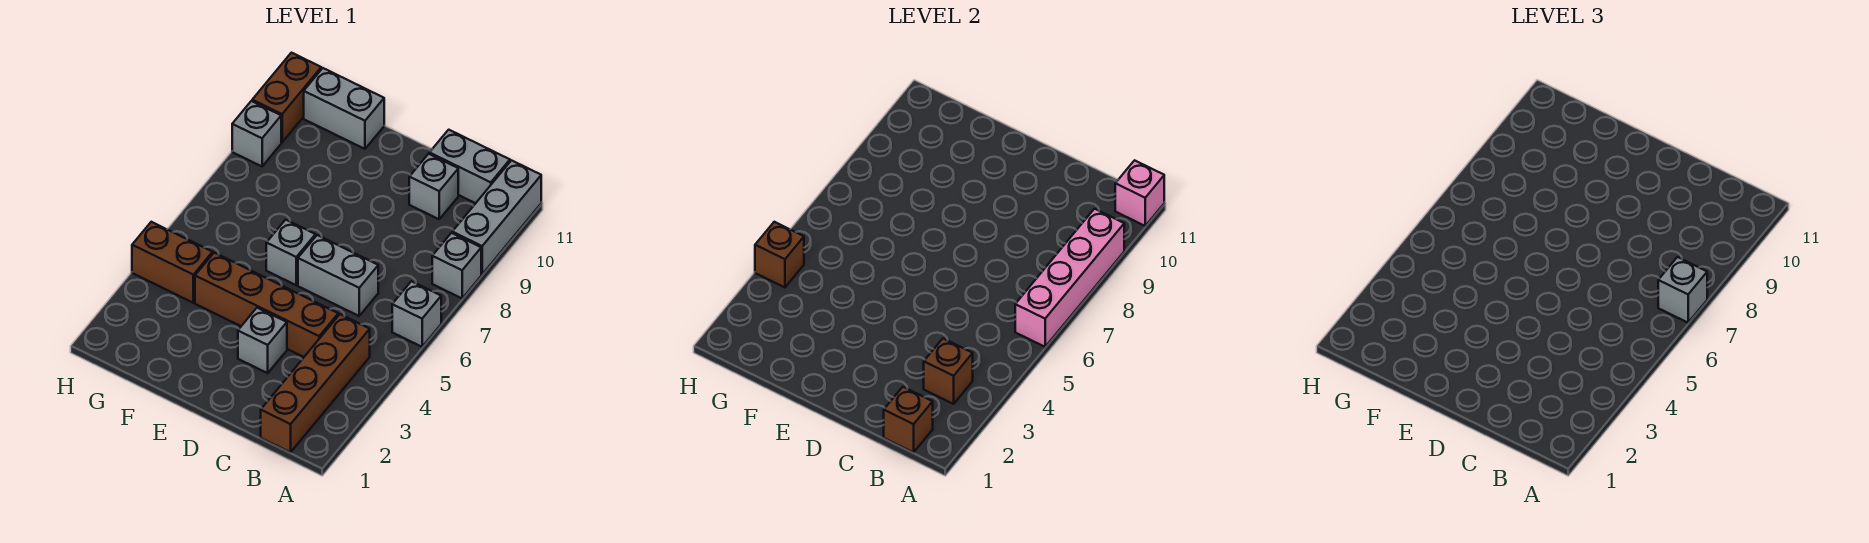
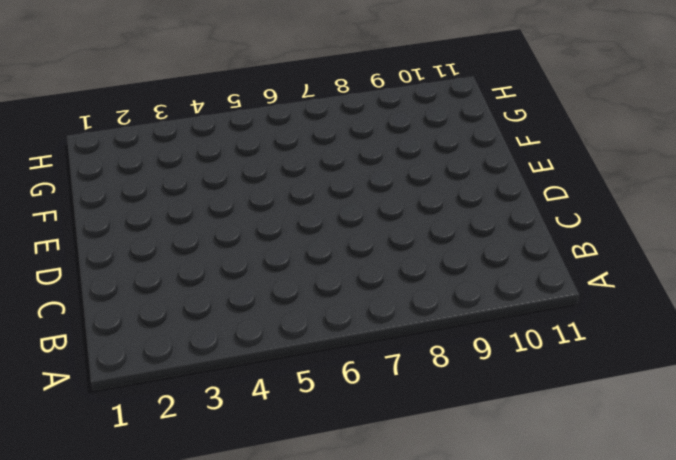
none -> grey brick A6 level 1
none -> grey brick A8 level 1
none -> grey brick A9:A11 level 1

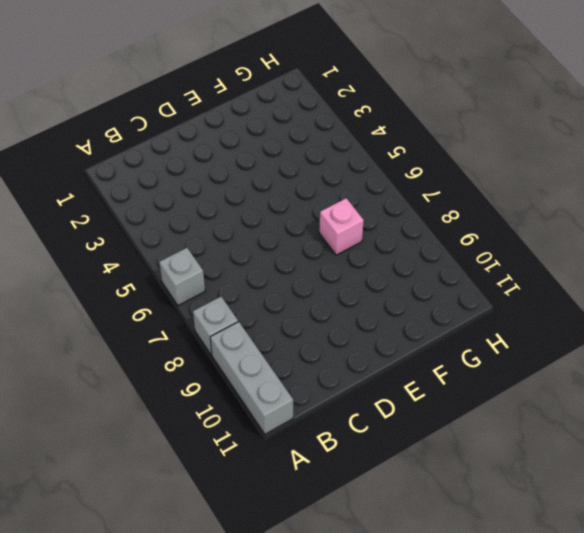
pink brick F7 level 1 -> pink brick A11 level 2
none -> brown brick B1:B4 level 1
none -> grey brick B11:C11 level 1
none -> brown brick C4:F4 level 1

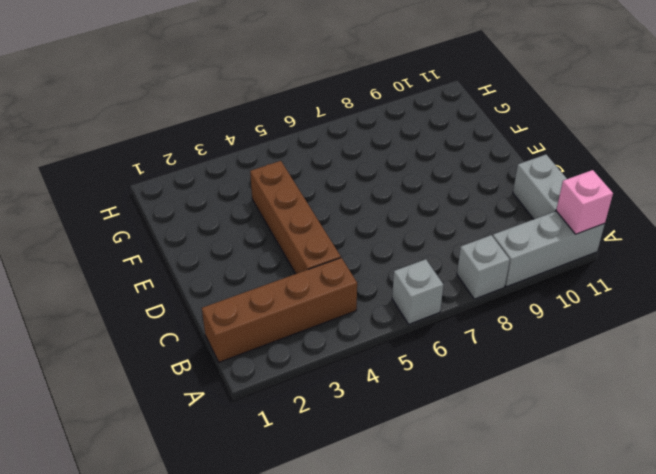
none -> grey brick C6:D6 level 1
none -> grey brick C10 level 1
none -> grey brick D3 level 1

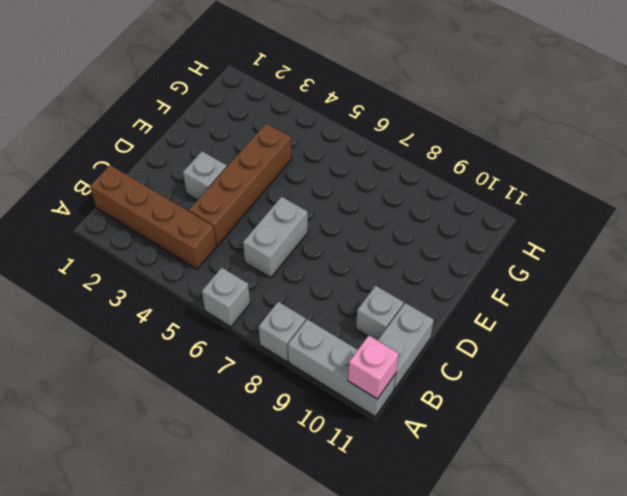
none -> grey brick E6 level 1
none -> grey brick F11:G11 level 1
none -> brown brick G4:H4 level 1

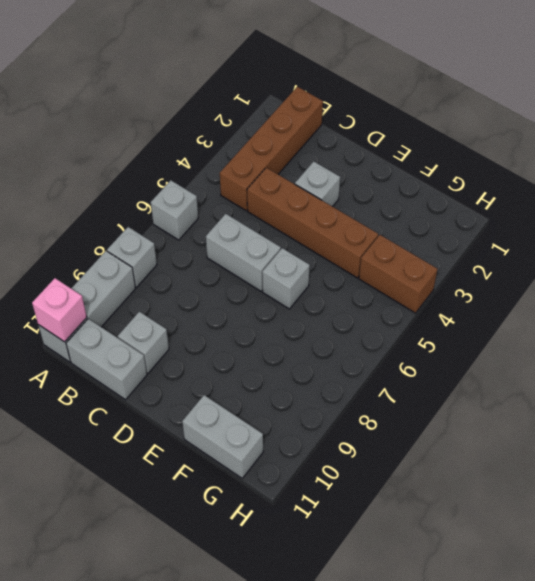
none -> grey brick H9 level 1
none -> brown brick H10:H11 level 1
none -> pink brick A6:A9 level 2

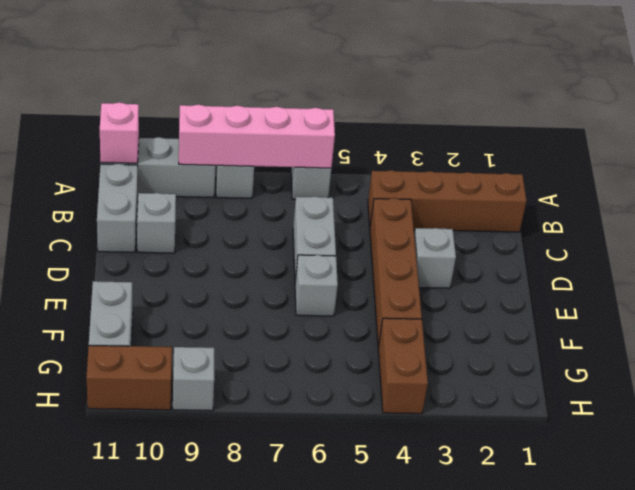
none -> brown brick B1 level 2
none -> brown brick B3 level 2
none -> brown brick H4 level 2

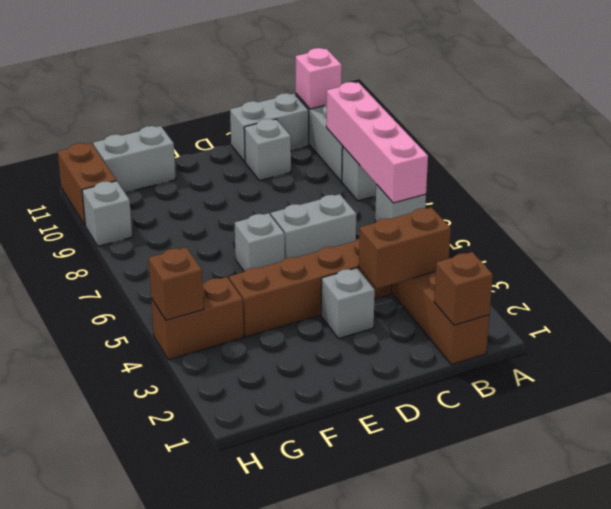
brown brick B3:C3 level 2 -> brown brick B3 level 2
none -> grey brick A7 level 3

